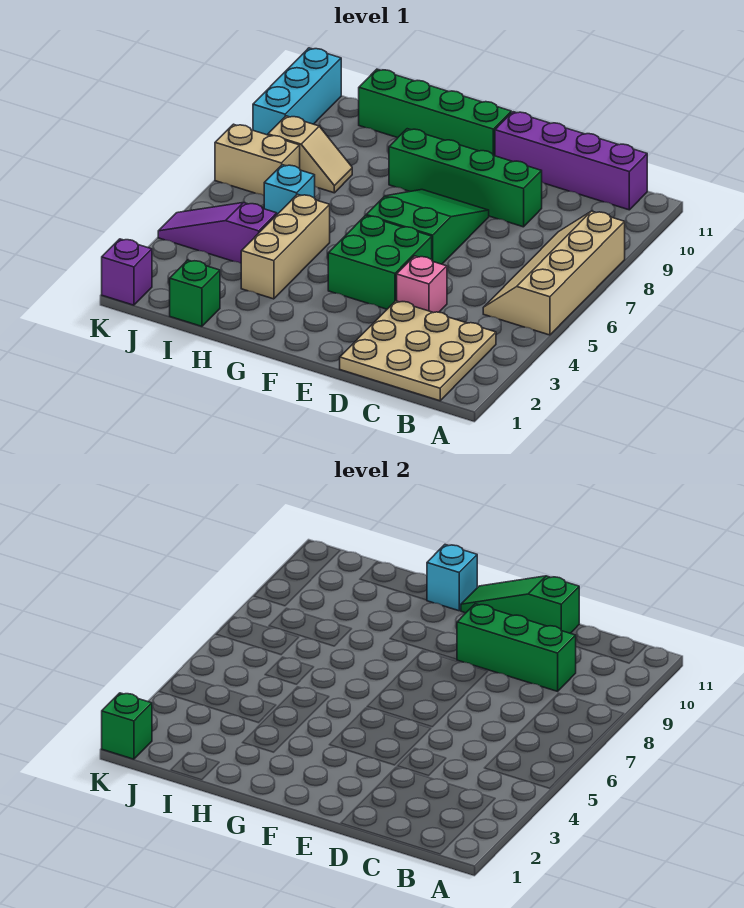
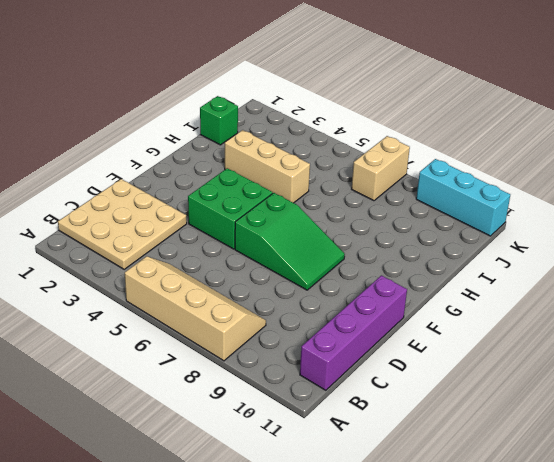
none -> pink brick D4 level 1
none -> green brick D9:G9 level 1
none -> green brick F11:I11 level 1

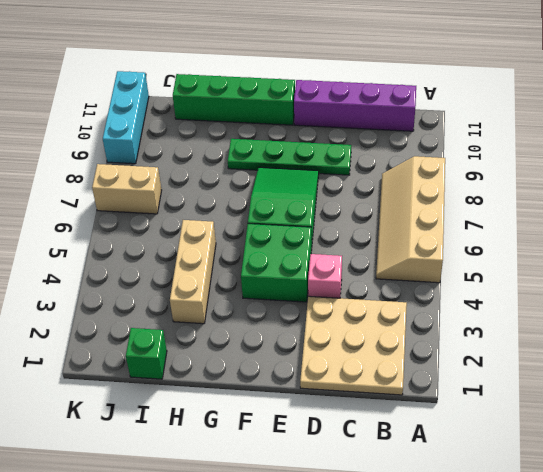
green plate D9:G9 level 1 -> green brick D9:G9 level 1
none -> purple slope I4:K4 level 1 top I
none -> cyan brick I6 level 1
none -> tan slope I8:J8 level 1 top J

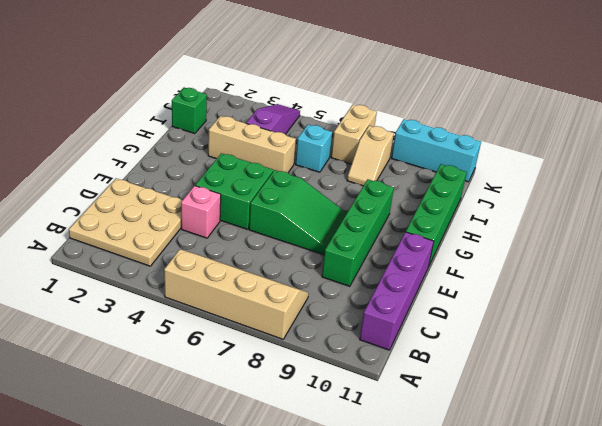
none -> purple brick K1 level 1
none -> green brick C9:E9 level 2
none -> green slope D11:F11 level 2 top D

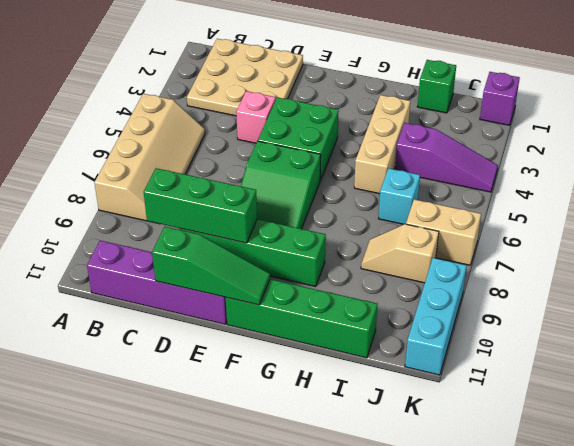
none -> cyan brick G11 level 2
none -> green brick K1 level 2

